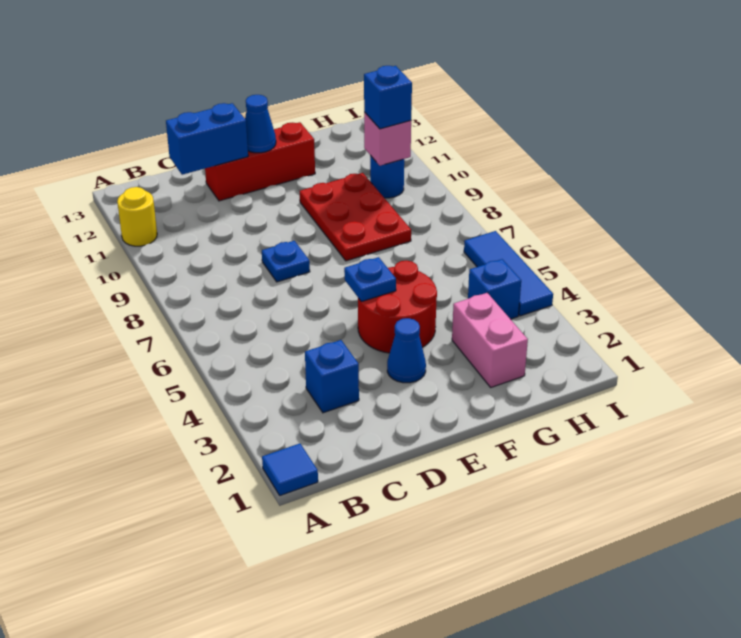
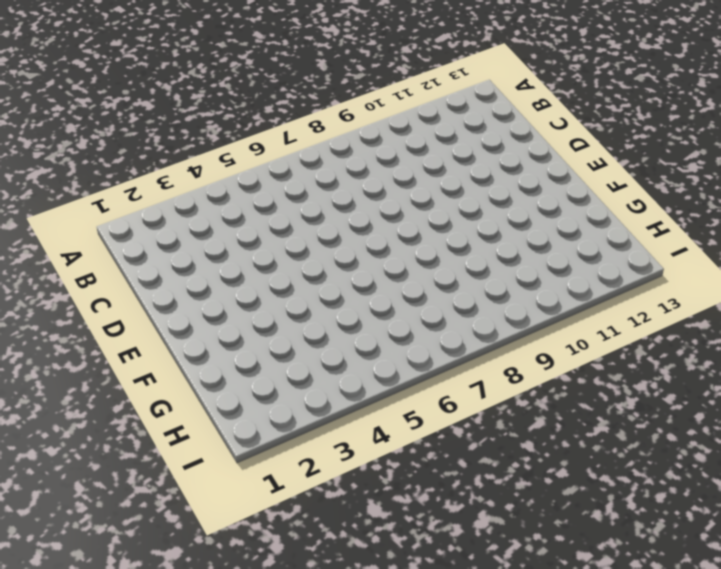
none -> blue tile A1 level 1
none -> yellow round brick A11 level 1
none -> blue brick C3 level 1

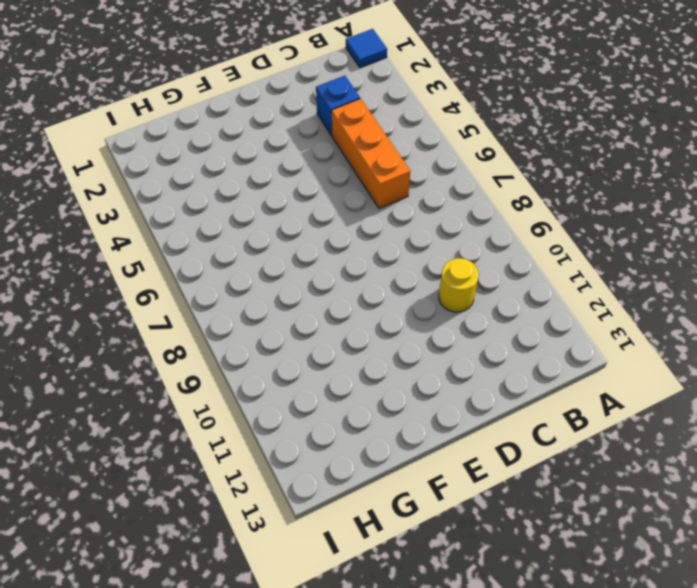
orange brick C4:C6 level 1 -> none
yellow round brick C10 level 1 -> yellow round brick A11 level 1
none -> blue plate D8 level 1
none -> red brick D12:F12 level 1
none -> blue cone E3 level 1

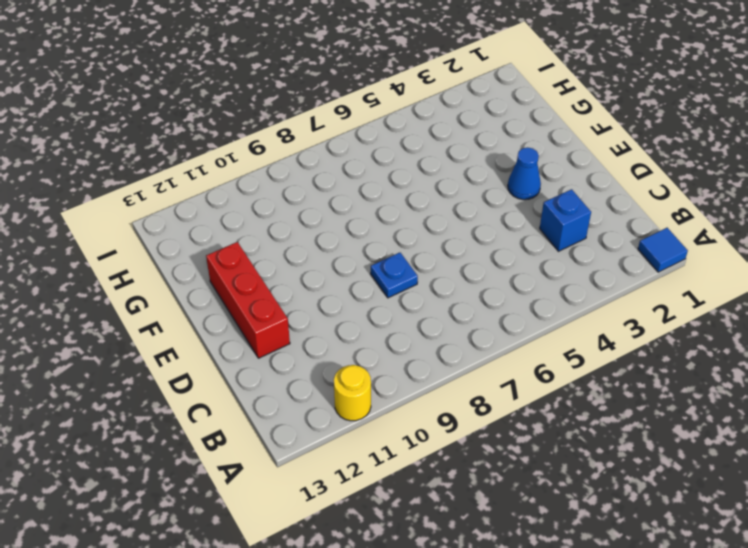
none -> red round brick E4:F5 level 1
none -> red plate F8:G10 level 1
none -> pink brick G2:G3 level 1

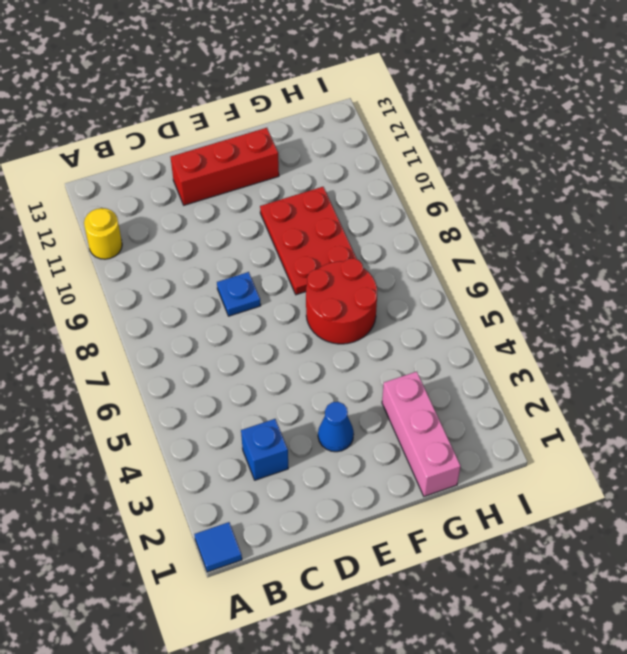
red round brick F6:G7 level 1 -> red round brick E4:F5 level 1
pink brick G1:G3 level 1 -> pink brick G2:G3 level 1
none -> blue brick H4 level 1
none -> blue round brick H10 level 1
none -> blue tile I4:I6 level 1

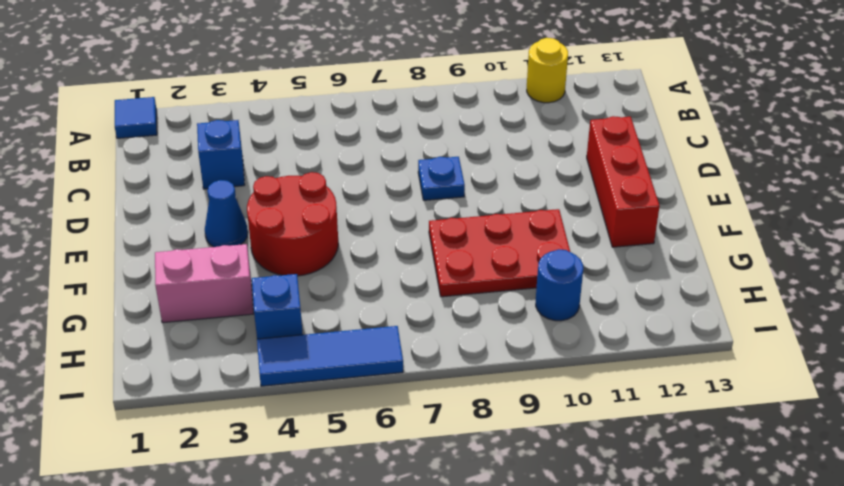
none -> blue brick C12:D12 level 2
none -> blue plate E5 level 2
none -> blue cone E12 level 2

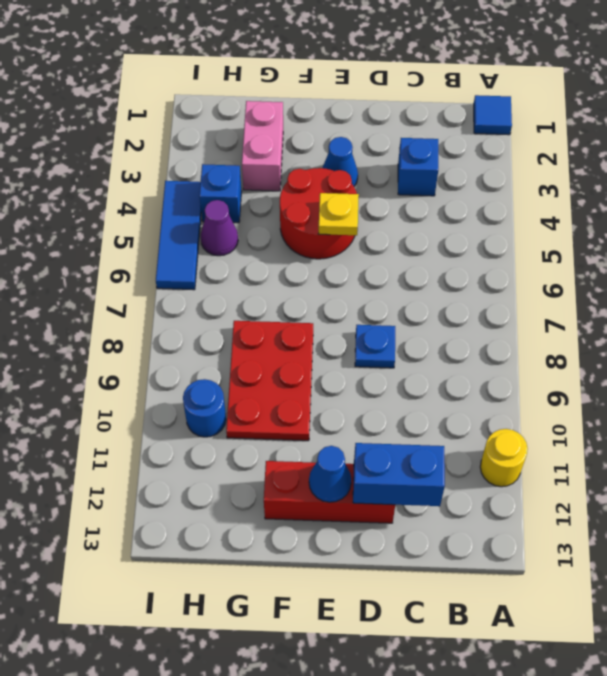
yellow plate E5 level 2 -> blue plate E5 level 2
purple cone H5 level 1 -> none
none -> pink brick H10 level 2
none -> blue brick H10 level 3

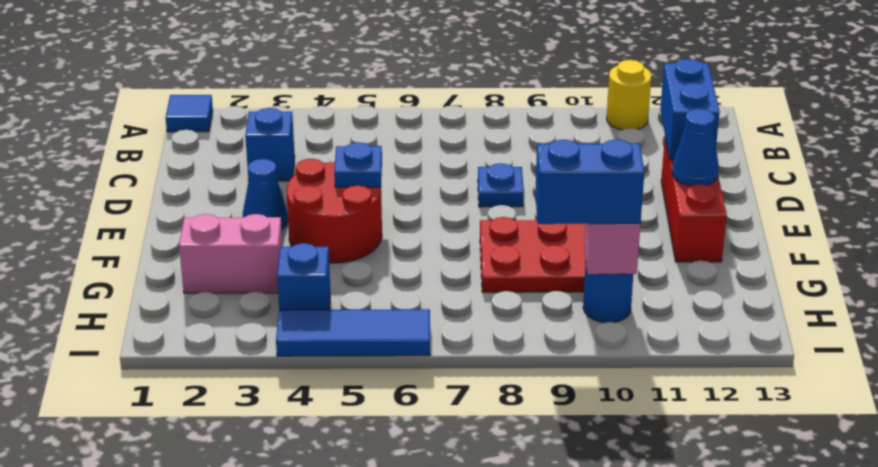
blue brick H9:H10 level 3 -> blue brick H10 level 3

